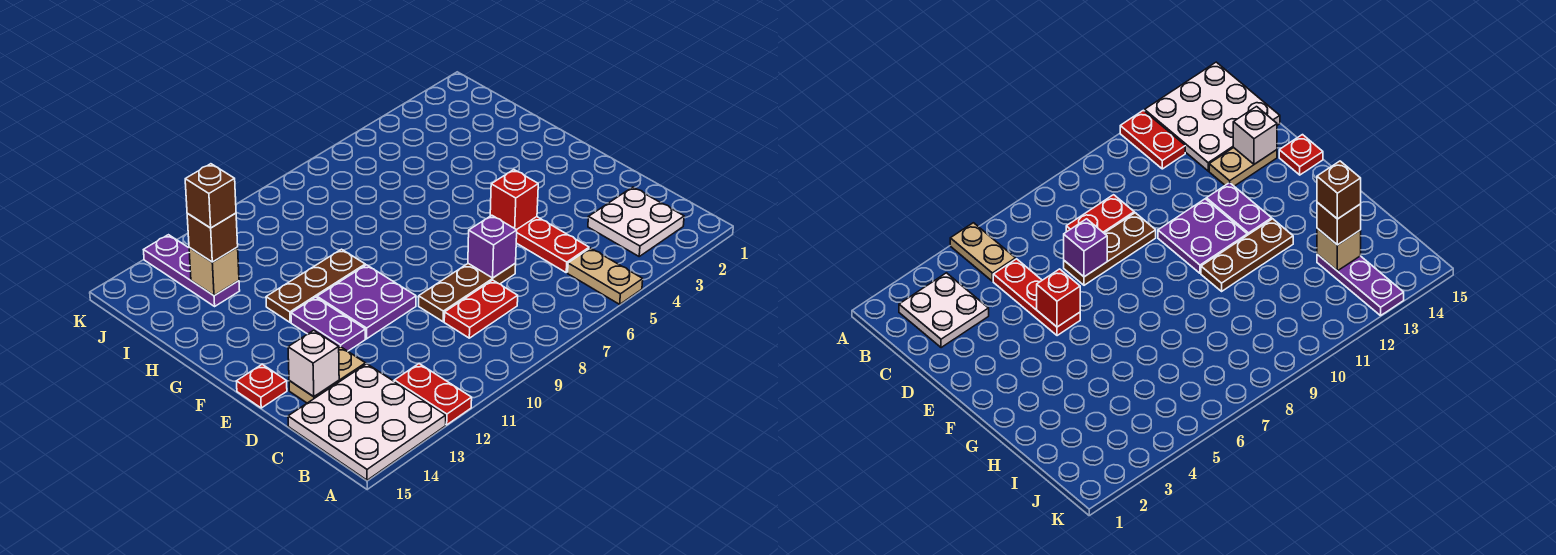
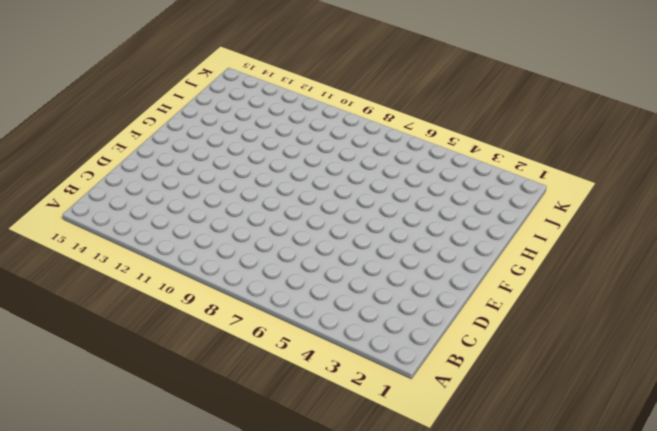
none -> tan plate A5:B5 level 1
none -> red plate A12:B12 level 1
none -> white plate A13:C15 level 1

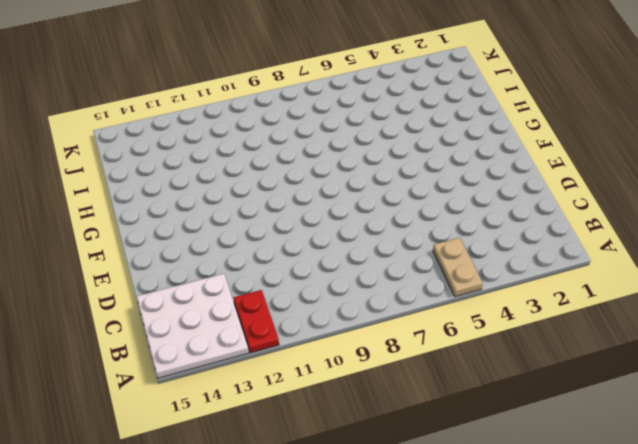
none -> white plate B2:C3 level 1
none -> red plate C5:E5 level 1
none -> red plate C8:C9 level 1

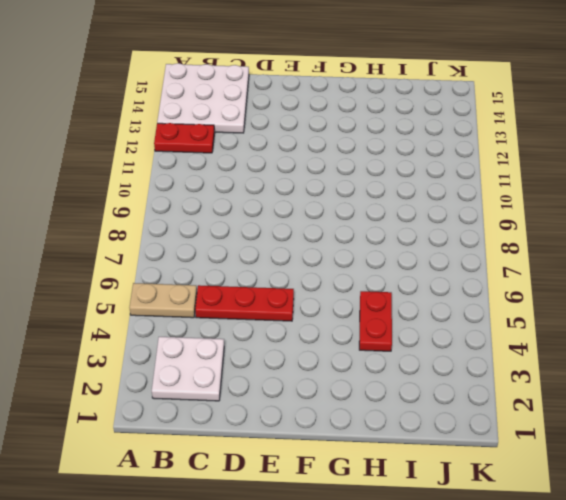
red plate H4:H5 level 1 -> red plate C8:C9 level 1
none -> brown plate D7:D9 level 1
none -> tan plate D13:D14 level 1
none -> purple plate E10:F11 level 1

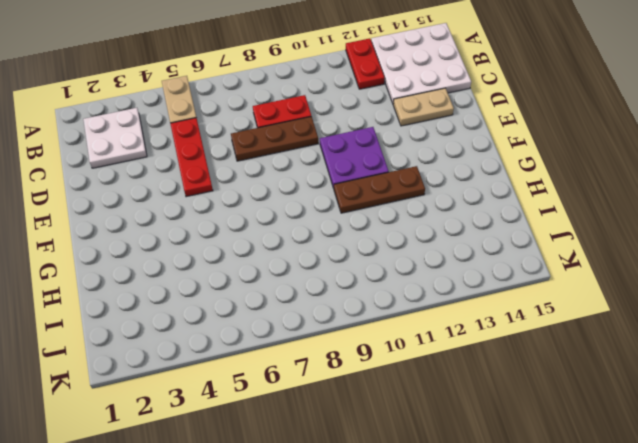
none -> purple plate E12:F12 level 1
none -> red plate E15 level 1
none -> purple plate I13:K13 level 1

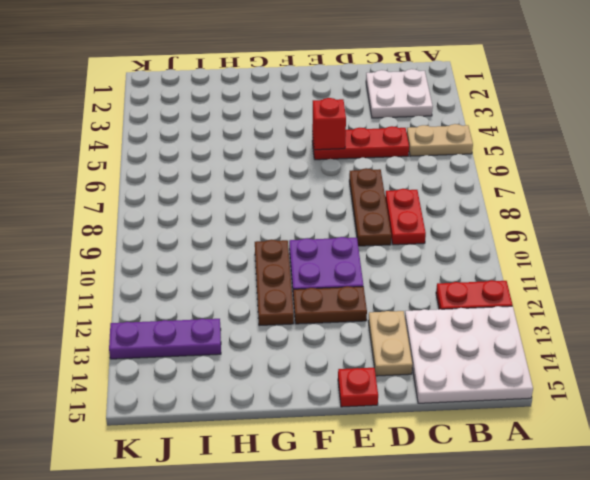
brown plate E12:F12 level 1 -> purple plate E12:F12 level 1
none -> purple brick D7 level 2
none -> white brick D14 level 2
none -> tan brick I13 level 2

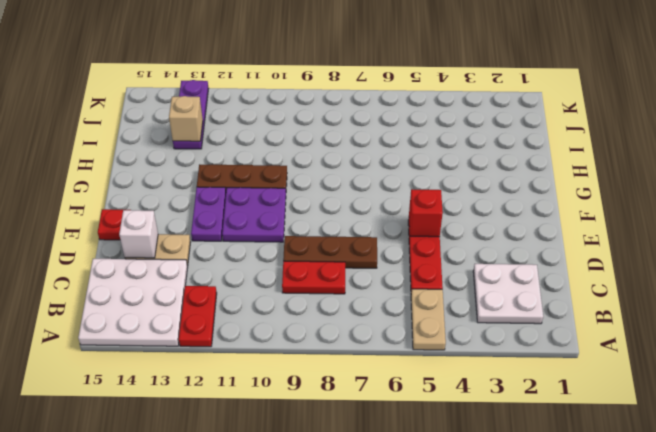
none -> purple brick D7 level 2
none -> brown brick I13 level 3
none -> brown brick I13 level 4

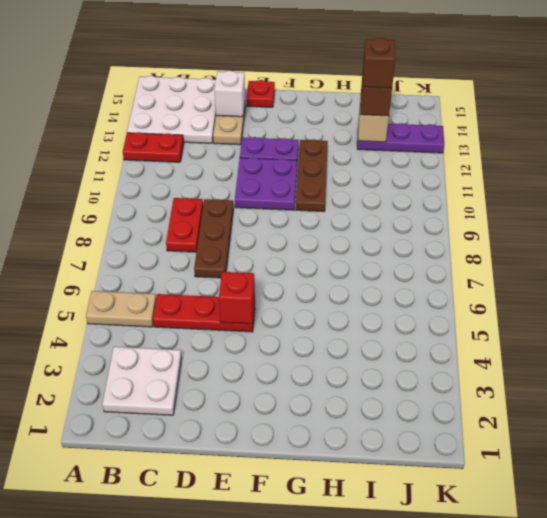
none -> purple brick D7 level 2

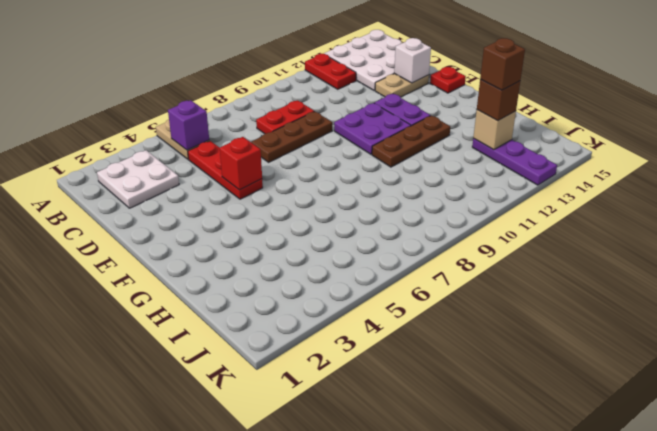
purple brick B5 level 2 -> purple brick D7 level 2

